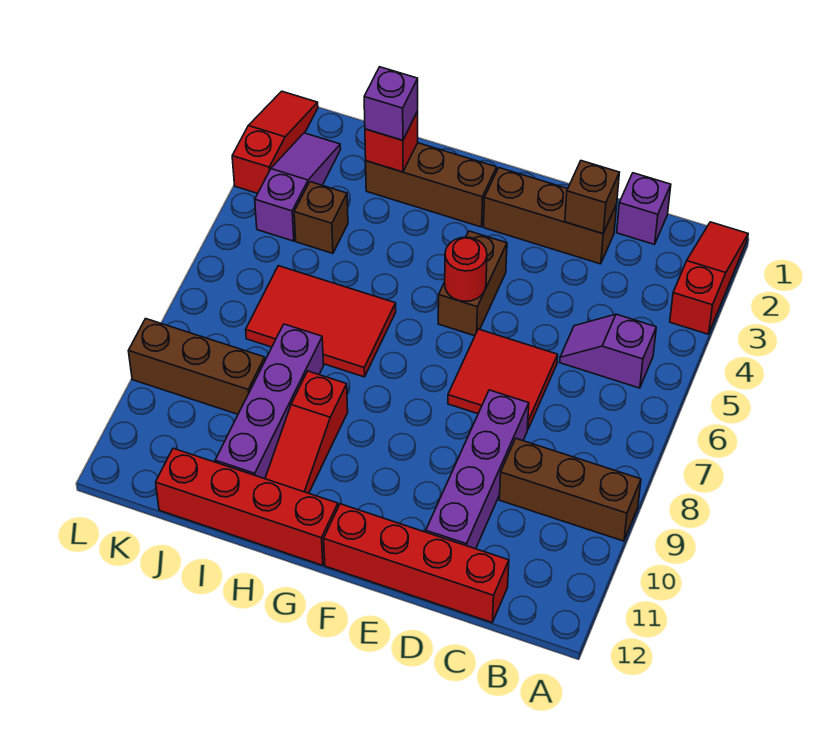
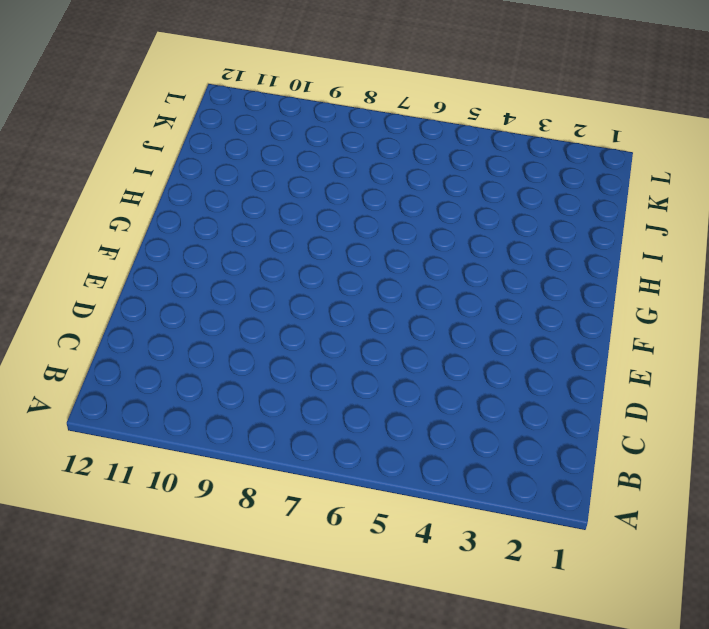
none -> red slope A1:A3 level 1 top 3
none -> brown brick A9:C9 level 1
none -> purple slope B5:C5 level 1 top B

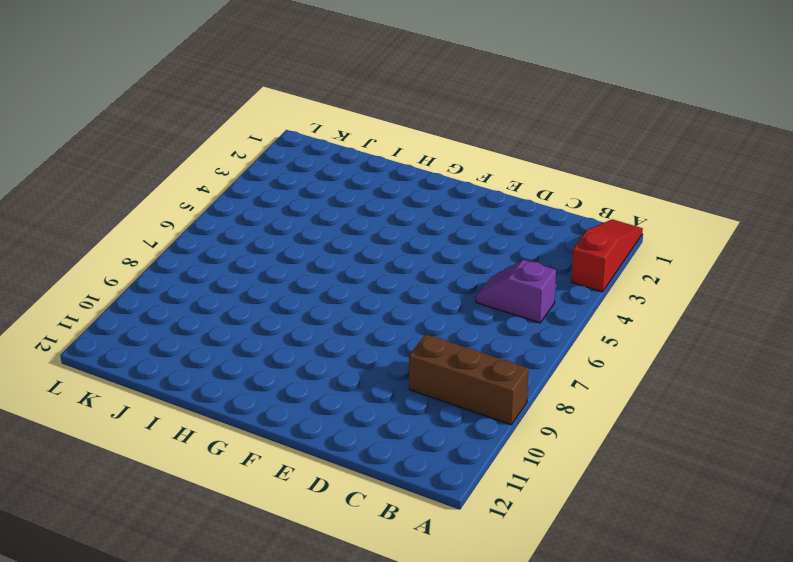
none -> purple brick C1 level 1
none -> red brick C12:F12 level 1
none -> brown brick D2:F2 level 1

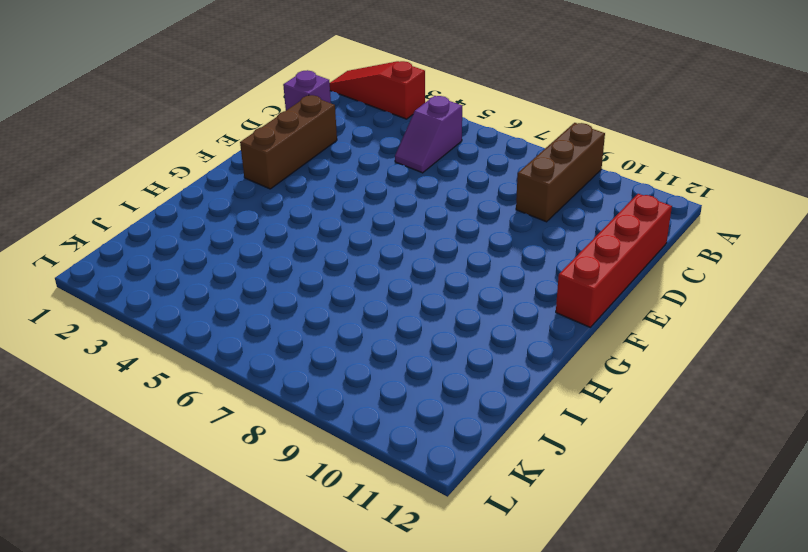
none -> red tile D6:E7 level 1
none -> purple brick D8:D11 level 1
none -> brown brick F4:F5 level 1

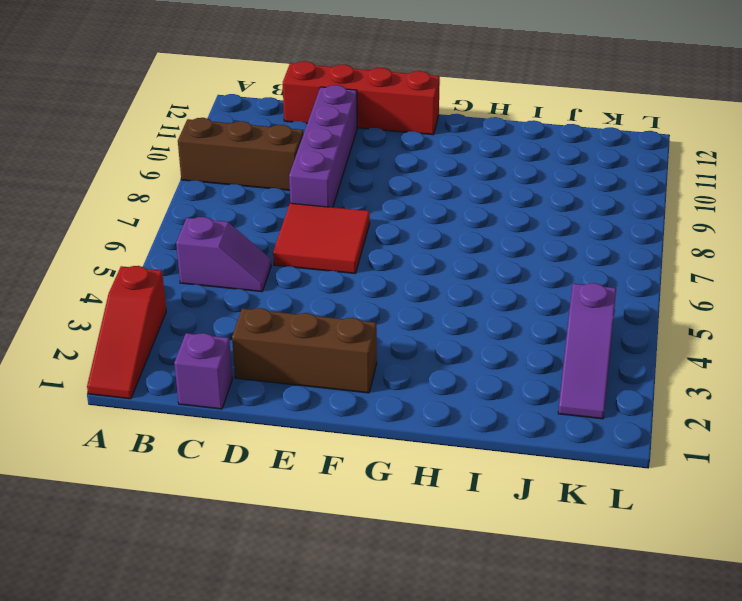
none -> brown brick F4:F5 level 1
none -> brown brick G2:I2 level 1
none -> red brick G12:J12 level 1

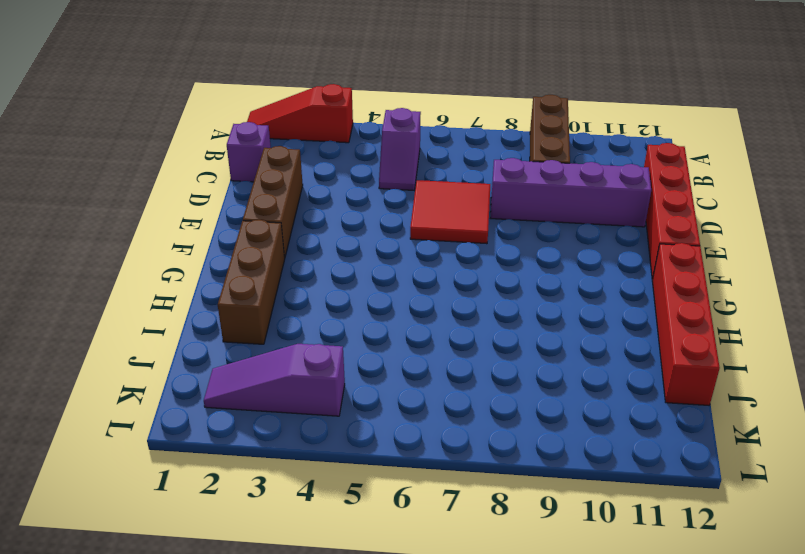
none -> brown brick F4:F5 level 1
none -> red tile H6:J7 level 1
none -> red slope H9:H11 level 1 top 9

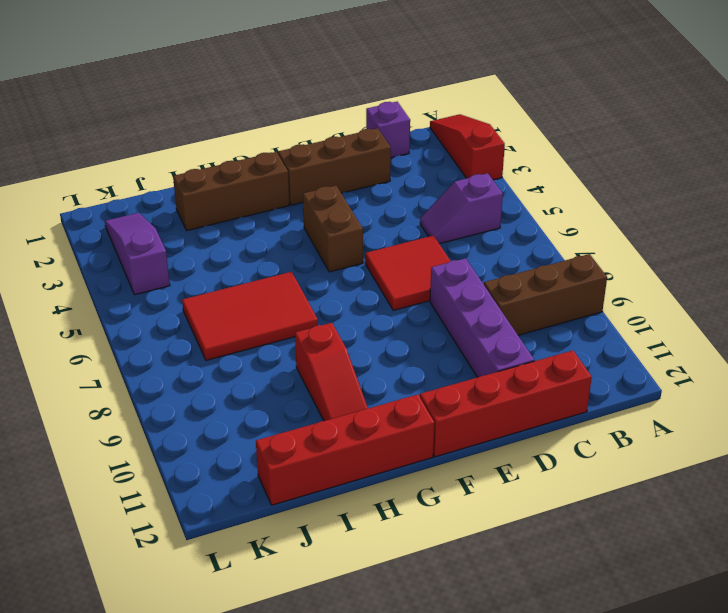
none -> purple brick I8:I11 level 1
none -> brown brick J4 level 1
none -> brown brick J9:L9 level 1

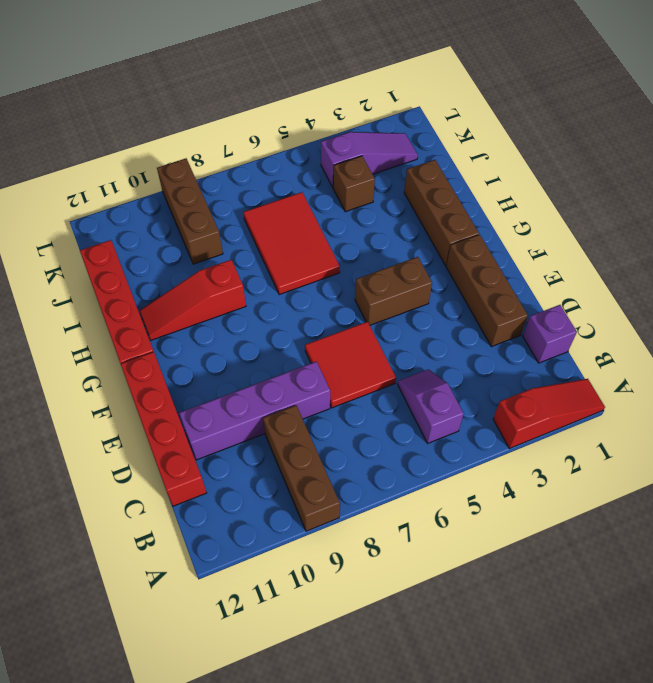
none -> purple brick I8:I11 level 1
none -> red slope L1:L3 level 1 top 3
none -> brown brick D2 level 2

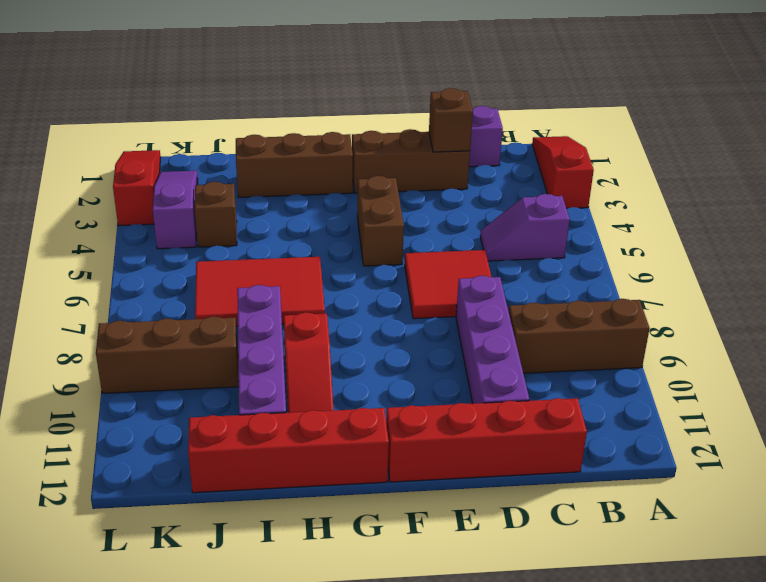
none -> red round brick F5 level 2
none -> red brick I2 level 2
none -> purple brick I2 level 3

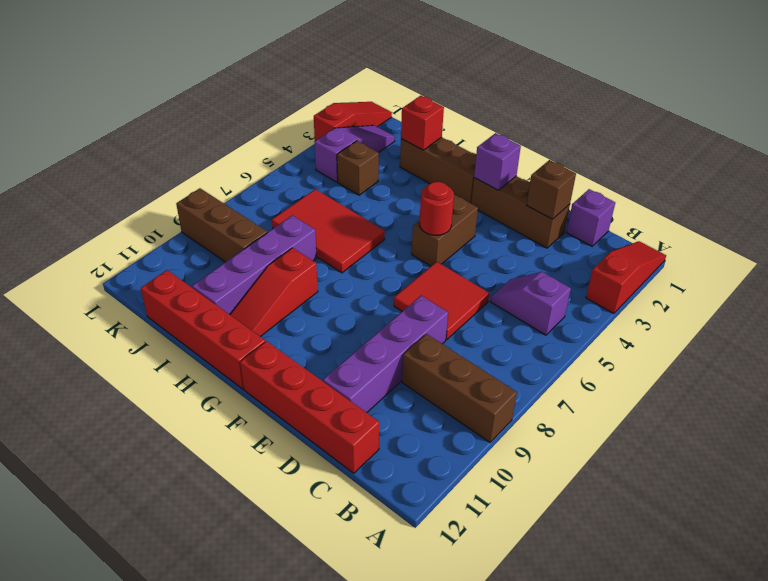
purple brick F2 level 2 -> purple brick I2 level 3

